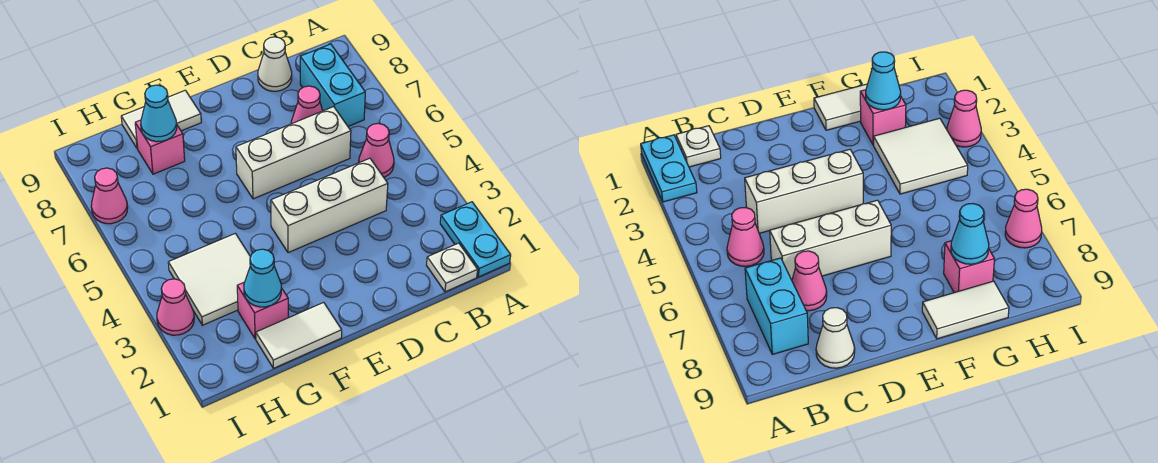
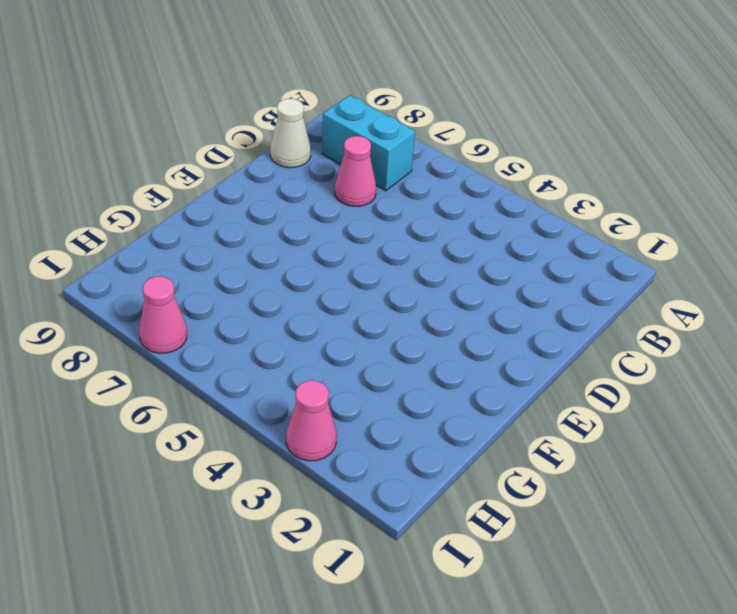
none -> cyan plate A1:A2 level 1
none -> white plate B1 level 1
none -> pink cone B5 level 1

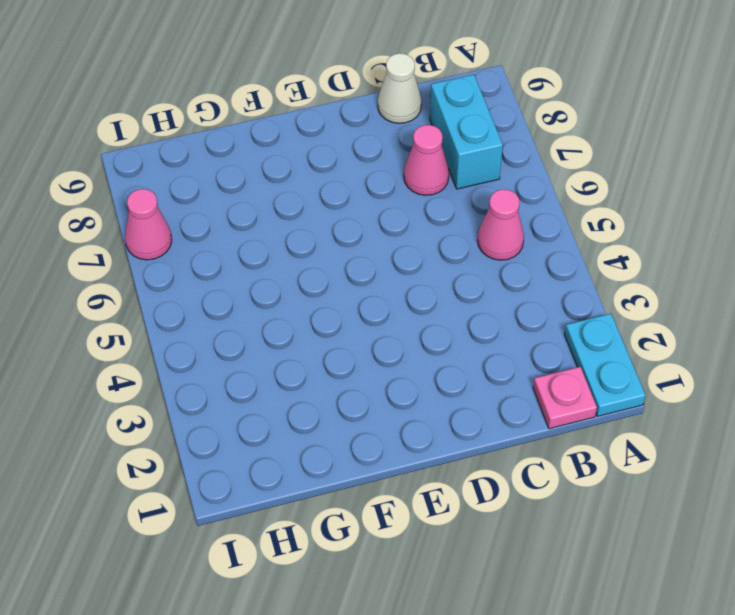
pink plate B1 level 1 -> white plate B1 level 1
none -> white brick C4:E4 level 1
none -> white brick C6:E6 level 1
none -> white tile F1:G1 level 1

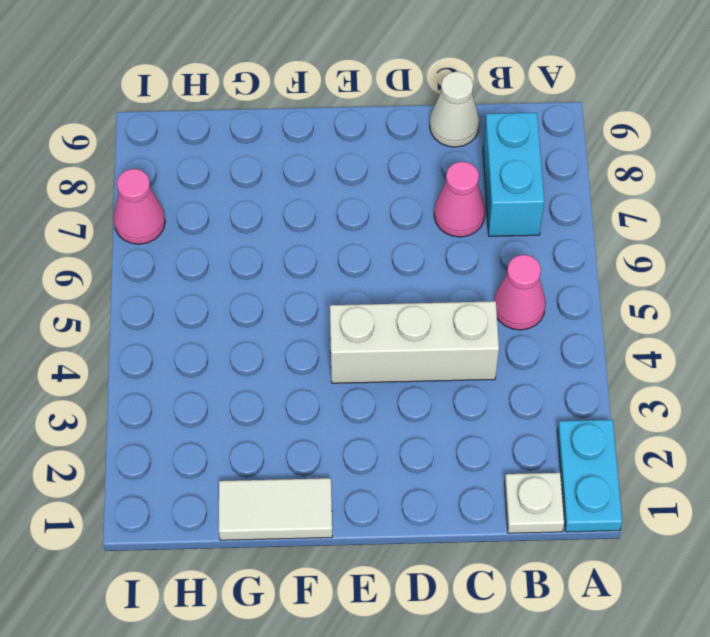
none -> white brick C6:E6 level 1
none -> white tile F9:G9 level 1
none -> pink brick G2 level 1

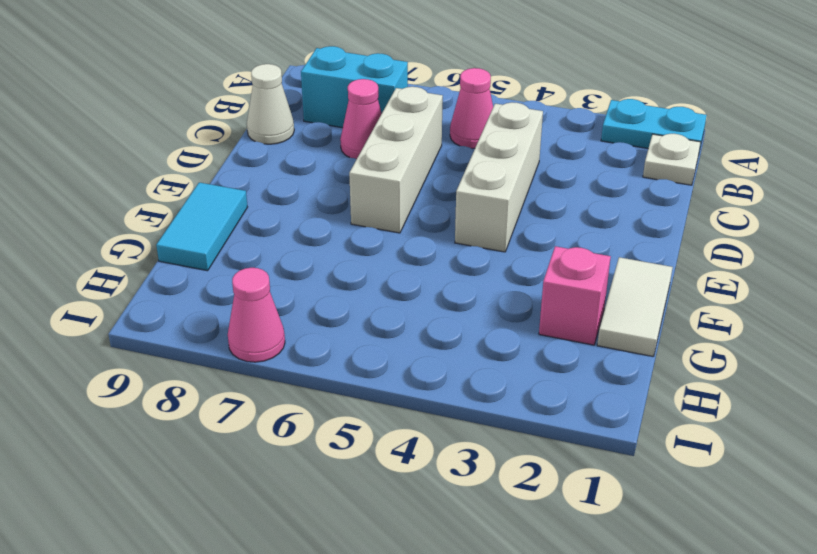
cyan tile F9:G9 level 1 -> white tile F9:G9 level 1
none -> white tile G3:H4 level 1
none -> pink brick G8 level 1
none -> pink cone I3 level 1

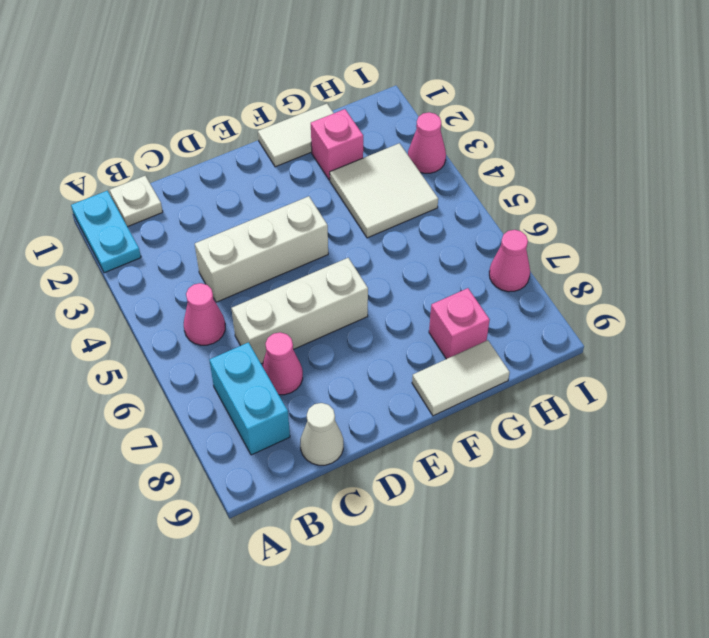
none -> cyan cone G2 level 2
none -> cyan cone G8 level 2

